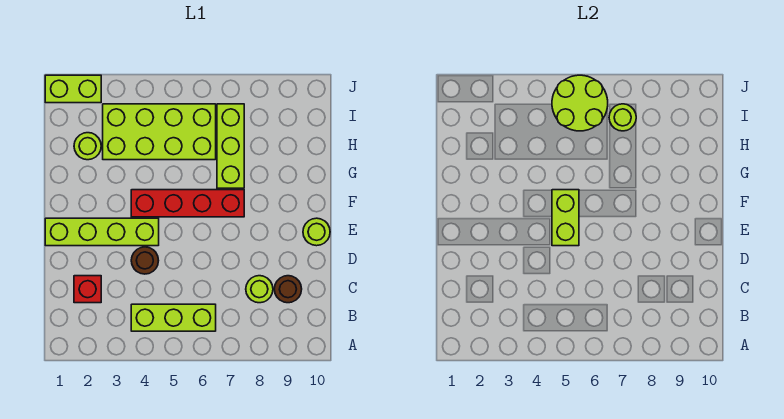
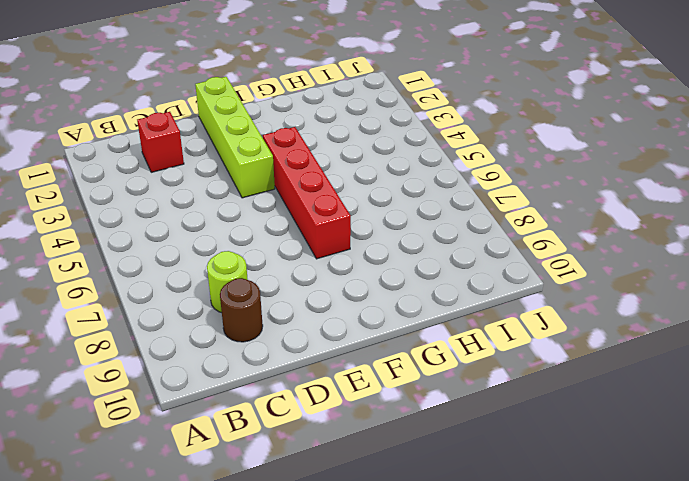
none -> lime brick B4:B6 level 1
none -> brown round brick D4 level 1
none -> lime round brick E10 level 1

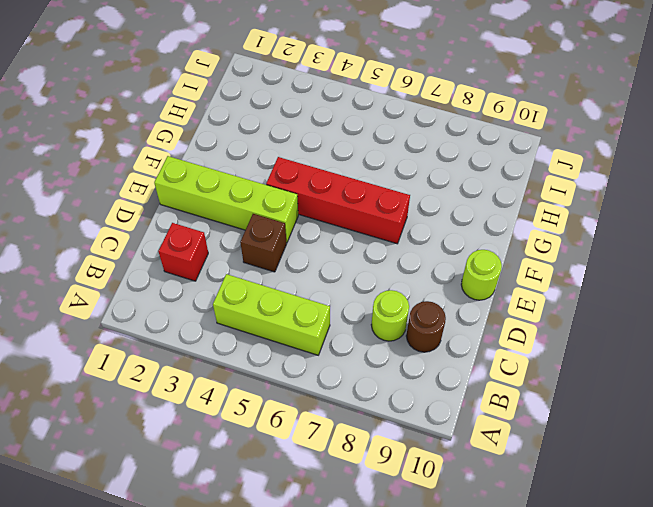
brown brick D4 level 1 -> brown round brick D4 level 1
none -> lime brick G7:I7 level 1
none -> lime round brick H2 level 1
none -> lime brick H3:I6 level 1

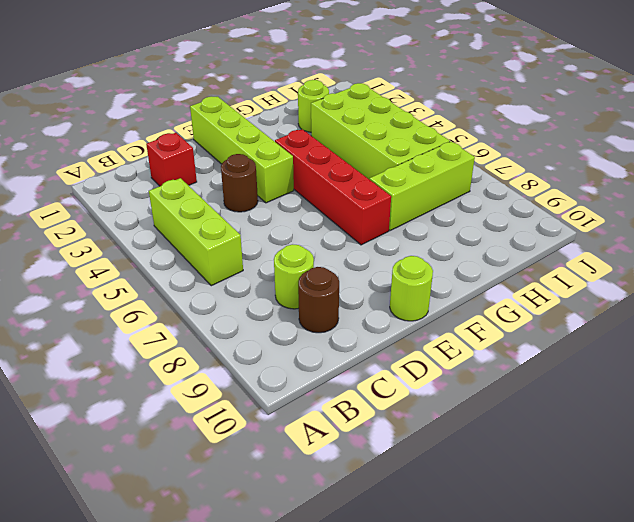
none -> lime brick J1:J2 level 1
none -> lime brick E5:F5 level 2
none -> lime round brick I5:J6 level 2

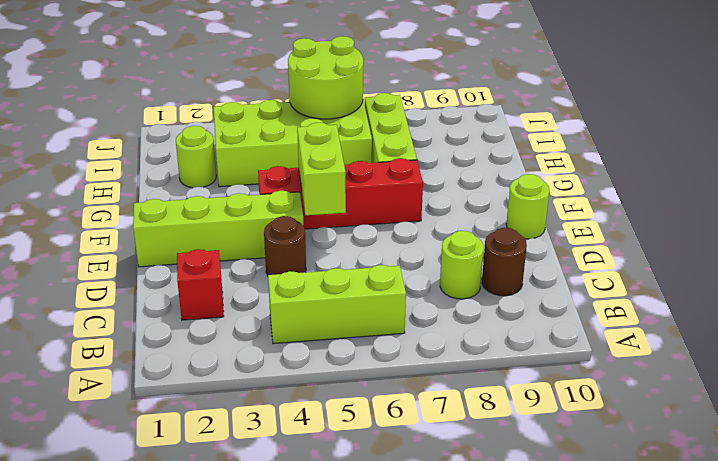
none -> lime brick J1:J2 level 1
none -> lime round brick I7 level 2

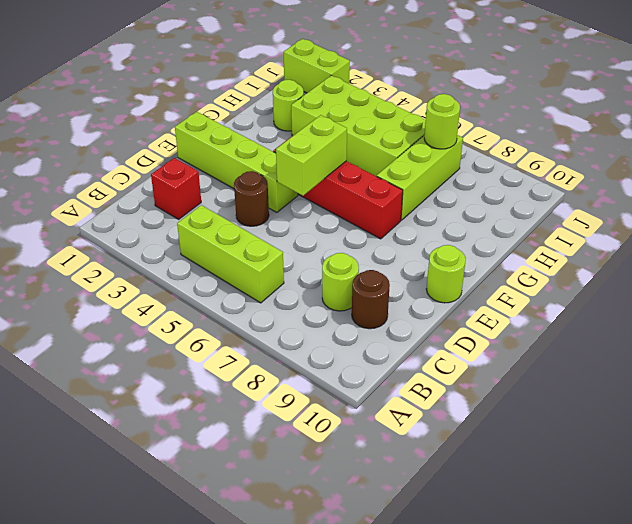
none -> lime round brick I5:J6 level 2

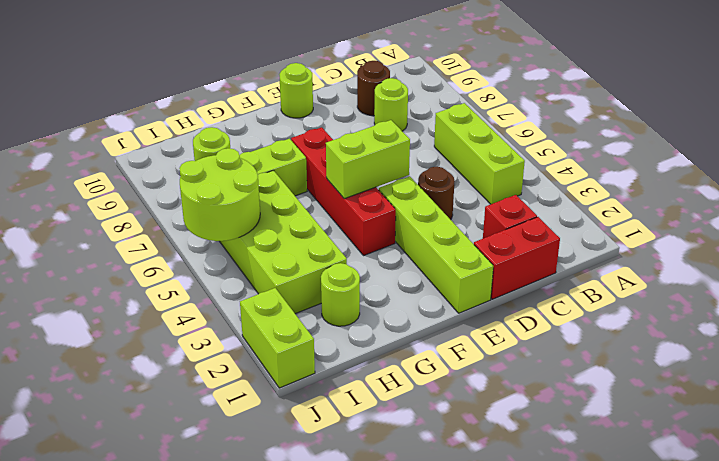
red brick C1:D1 level 1 -> none

